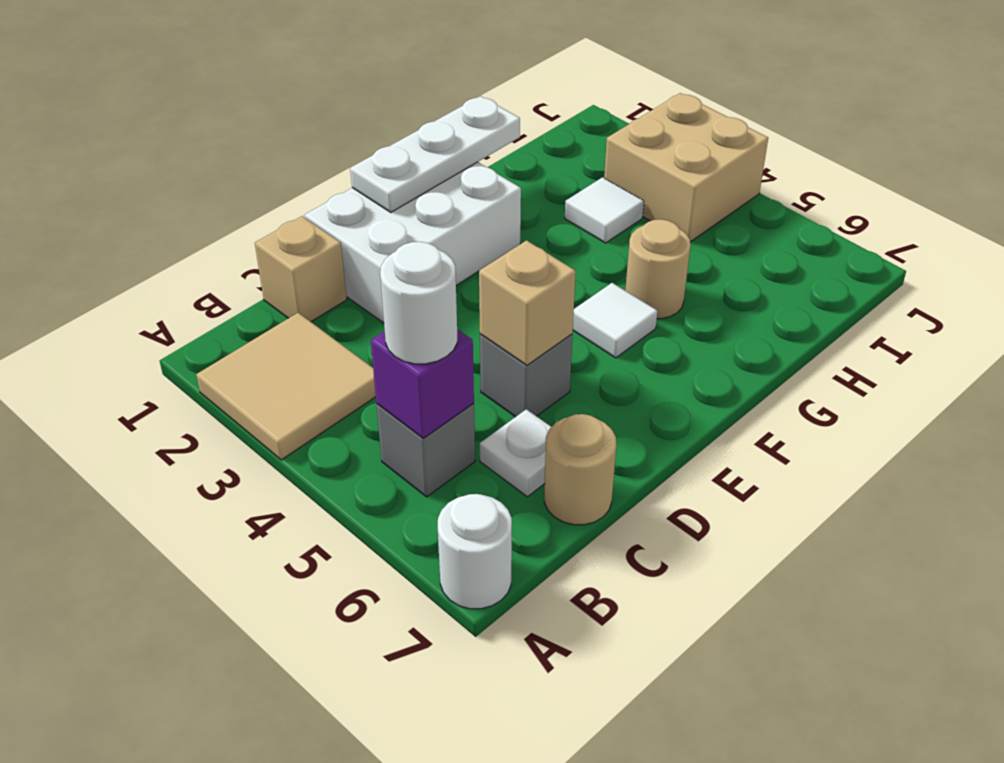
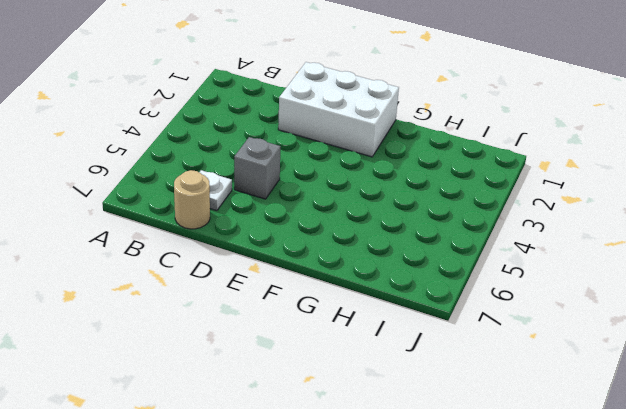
none -> tan tile A2:B3 level 1
none -> white round brick A7 level 1
none -> grey brick B5 level 1

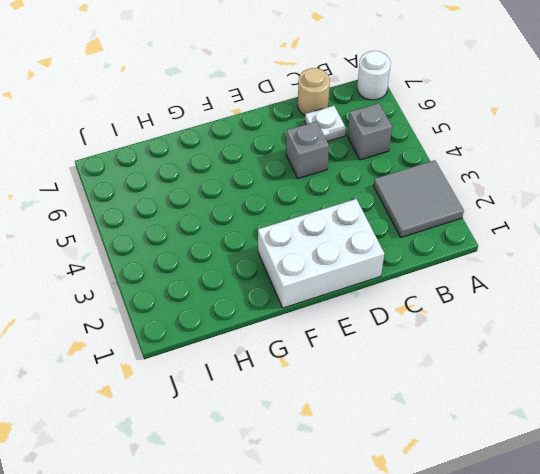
grey tile A2:B3 level 1 -> tan tile A2:B3 level 1
none -> tan brick C1 level 1
none -> white tile F5 level 1
none -> tan round brick G5 level 1

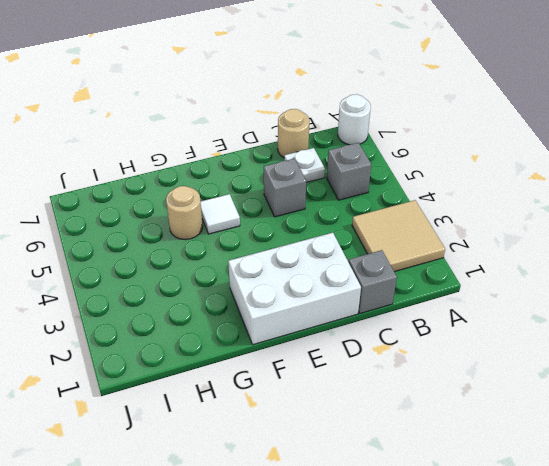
grey brick C1 level 1 -> tan brick C1 level 1
none -> white tile H3 level 1
none -> tan brick I3:J4 level 1
none -> purple brick B5 level 2

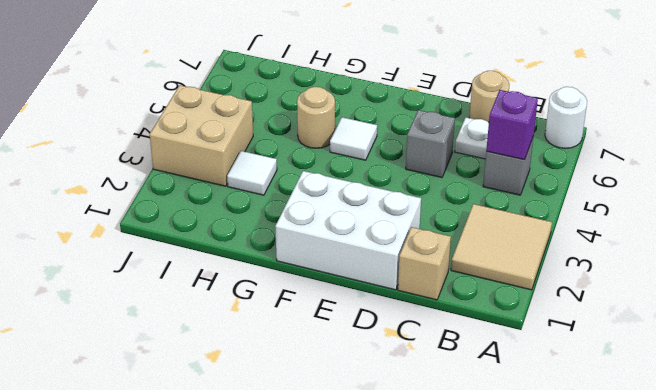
none -> tan brick D5 level 2
none -> white plate E1:G1 level 2
none -> white round brick B5 level 3

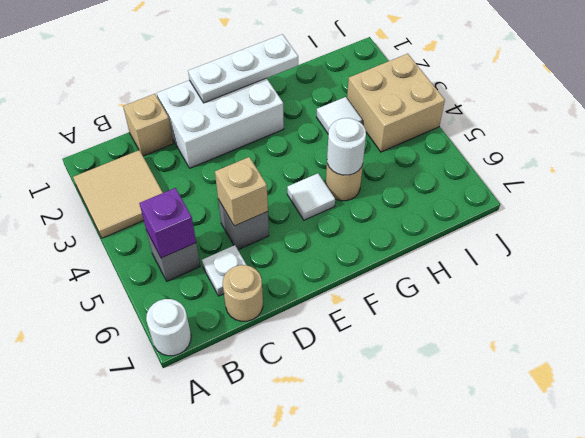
white round brick G5 level 2 -> white round brick B5 level 3

